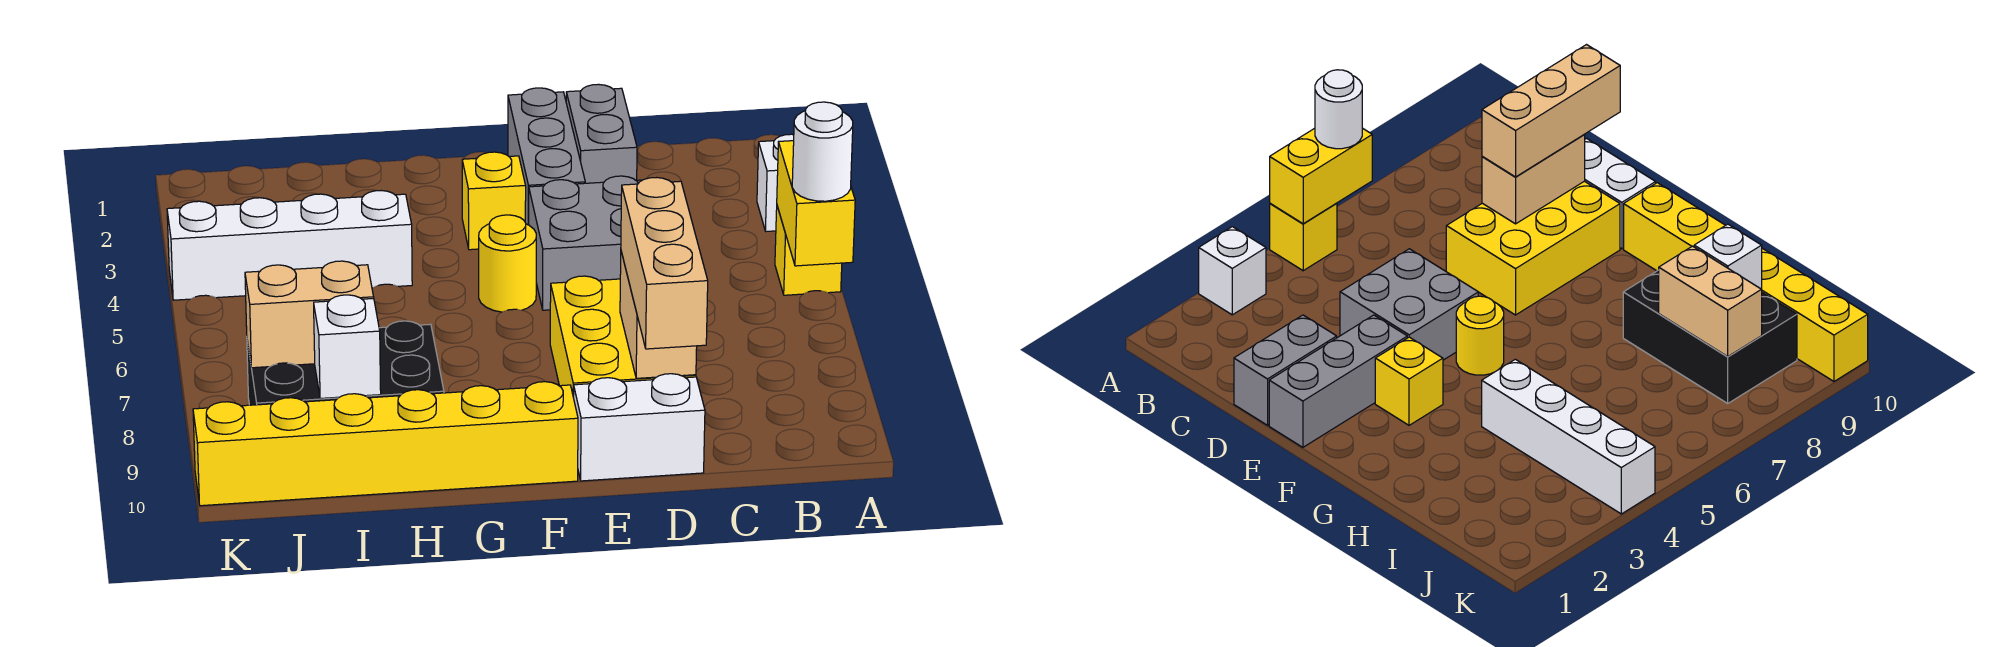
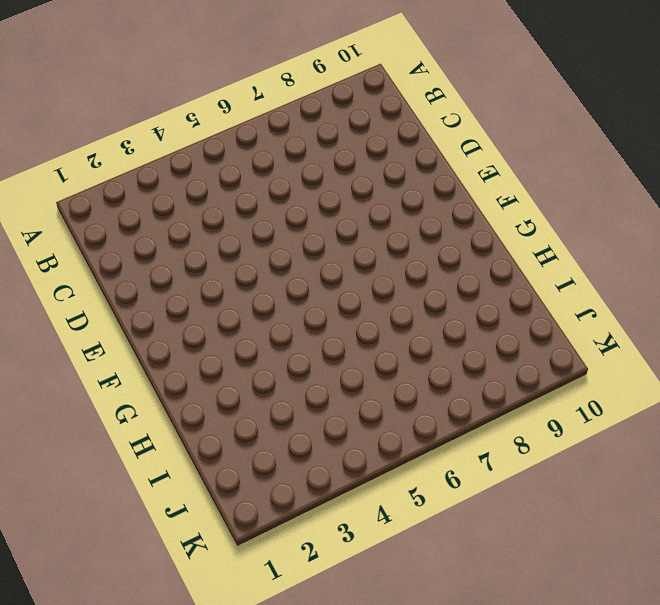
none -> white brick A3 level 1
none -> yellow brick A5 level 1
none -> grey brick D1:D2 level 1

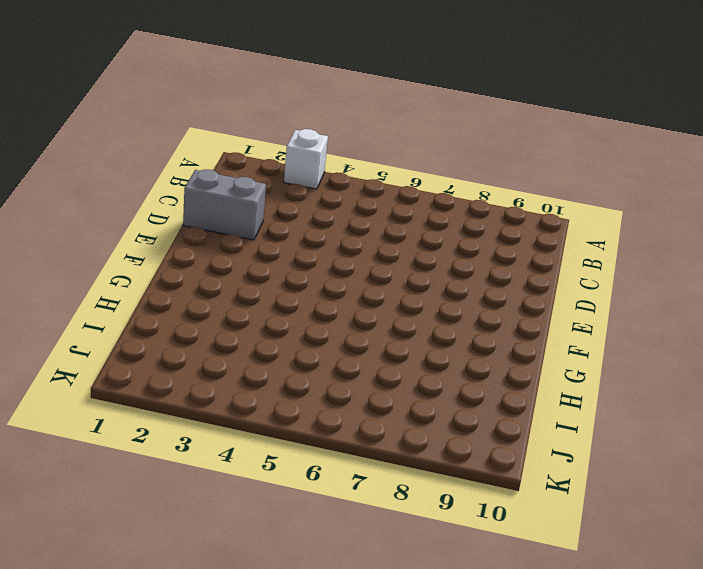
none -> yellow brick A5 level 1
none -> grey brick D4:E5 level 1
none -> yellow brick D7:E9 level 1

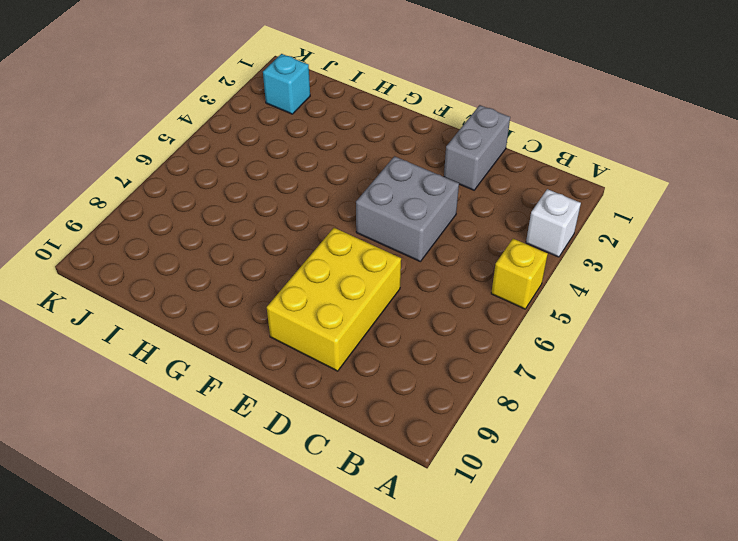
cyan brick J2 level 1 -> none
none -> white brick D10:E10 level 1
none -> grey brick E1:E3 level 1
none -> yellow brick F3 level 1

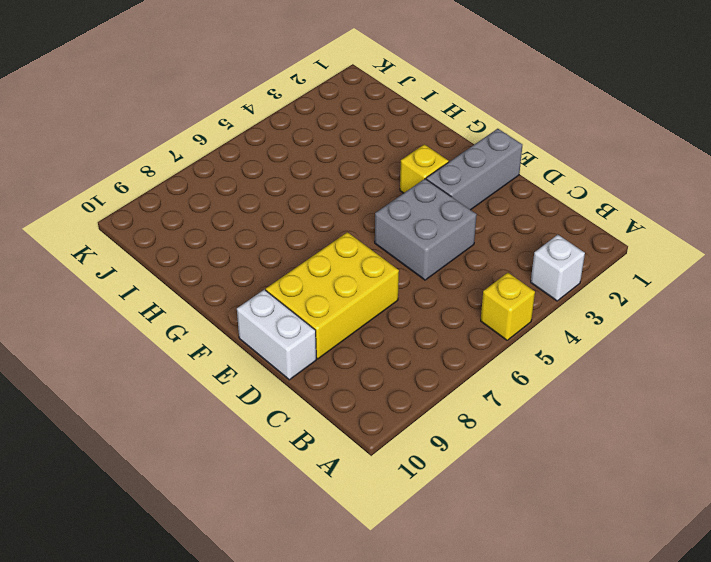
none -> grey brick D1:D2 level 1
none -> yellow round brick F5 level 1
none -> yellow brick F10:K10 level 1

